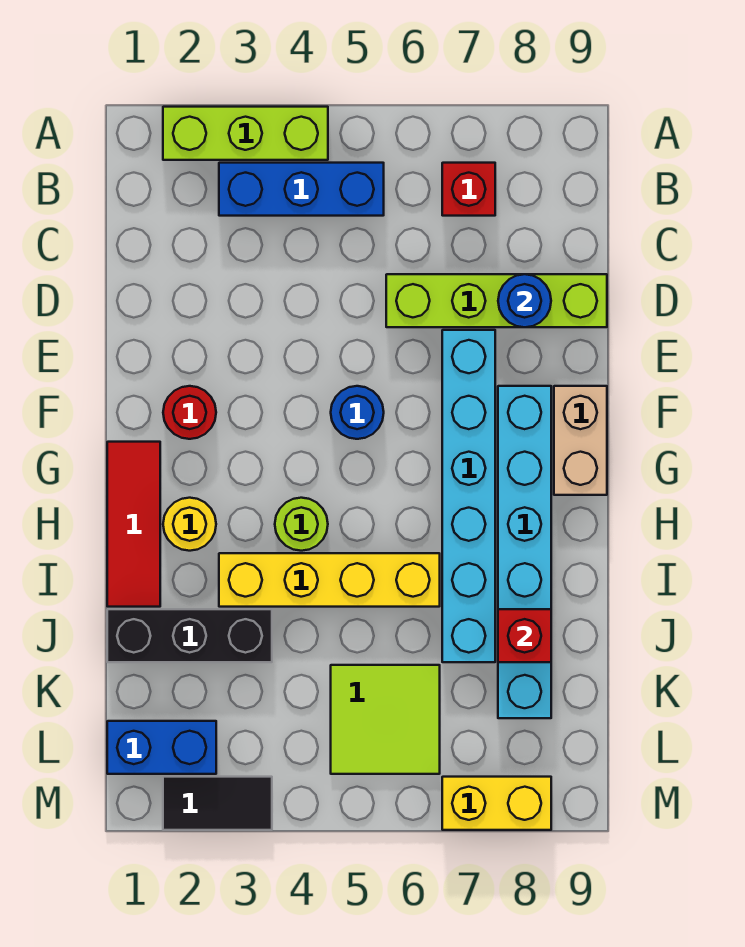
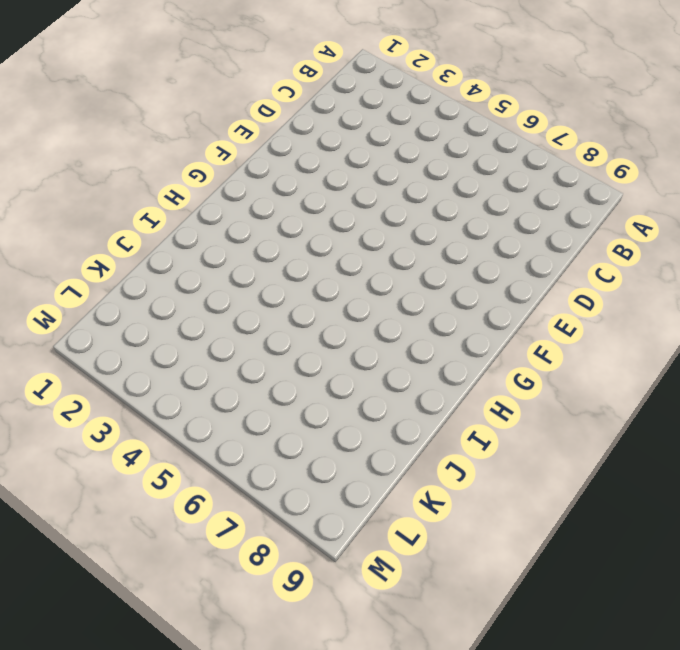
none -> lime brick A2:A4 level 1
none -> blue brick B3:B5 level 1
none -> red brick B7 level 1

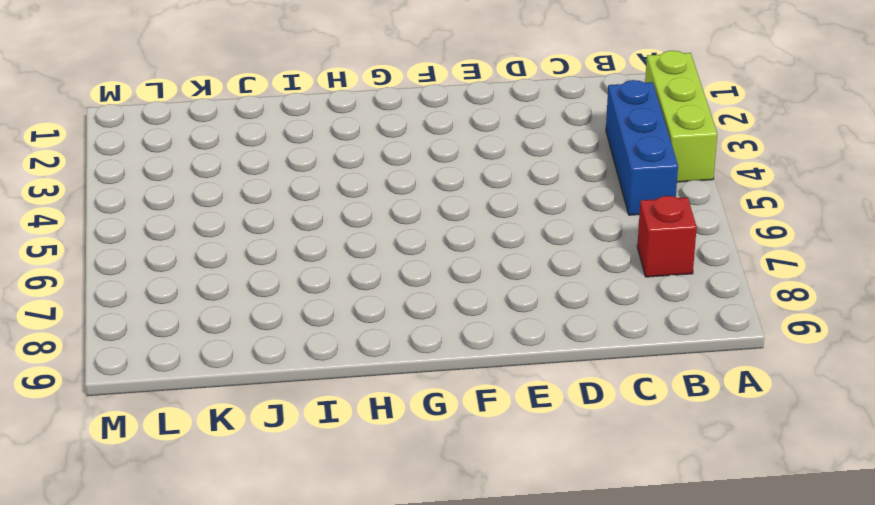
none -> lime brick D6:D9 level 1
none -> cyan brick E7:J7 level 1
none -> red round brick F2 level 1

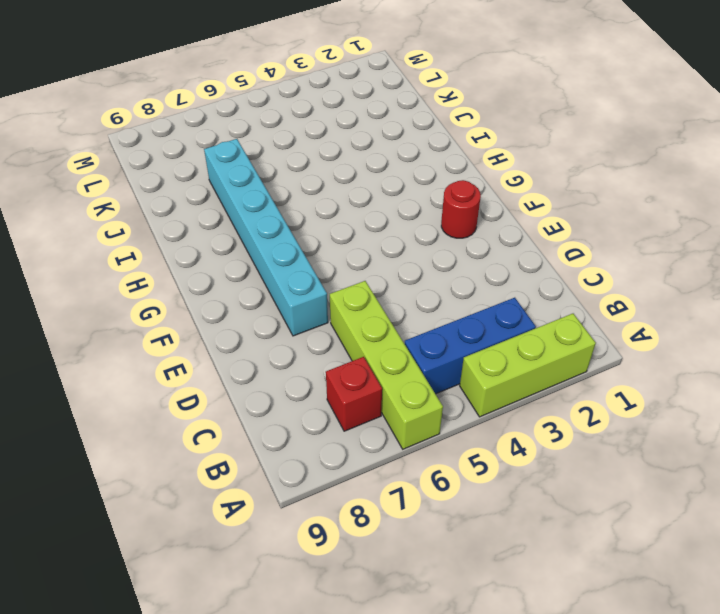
lime brick A6:D6 level 1 -> lime brick D6:D9 level 1
none -> blue round brick F5 level 1
none -> cyan brick F8:K8 level 1
none -> tan brick F9:G9 level 1

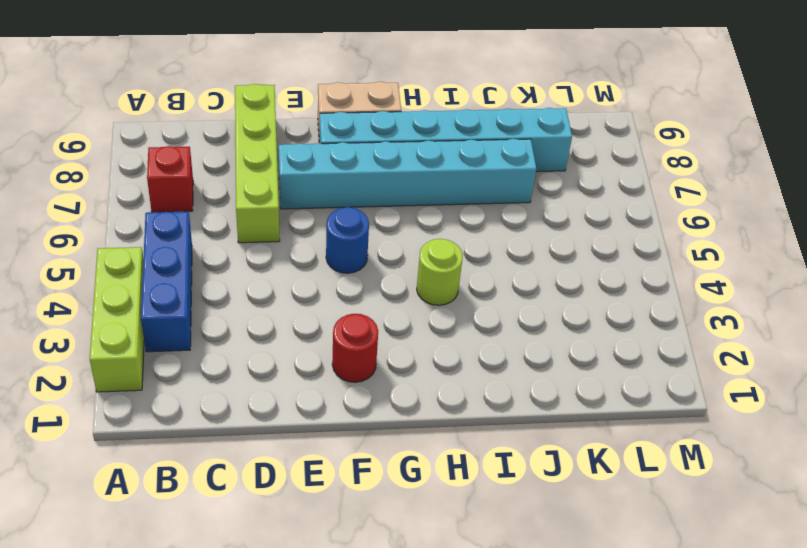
none -> red tile G1:I1 level 1
none -> yellow round brick H2 level 1
none -> yellow brick I3:I6 level 1

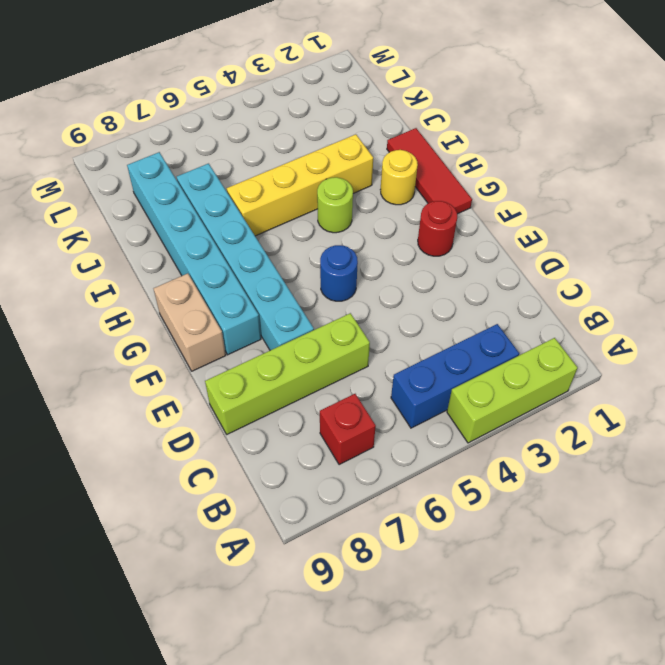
none -> black brick J1:J3 level 1
none -> lime tile K5:L6 level 1
none -> blue brick L1:L2 level 1

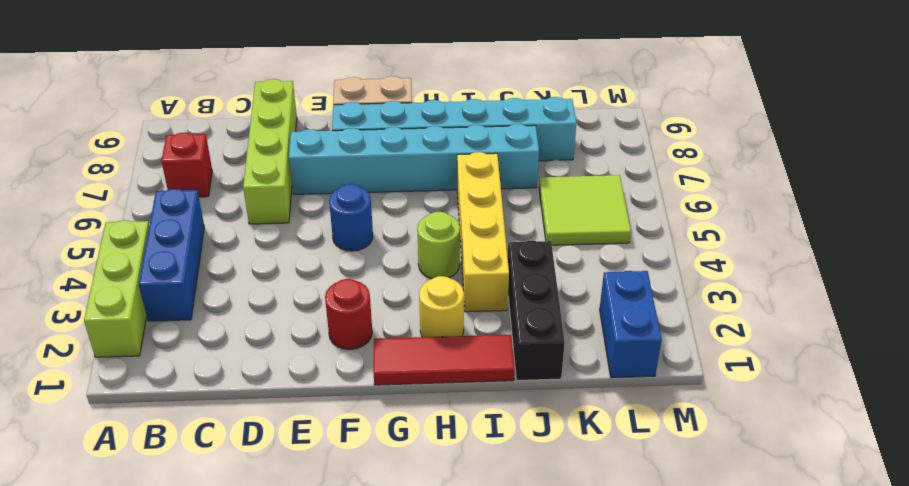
none -> black tile M2:M3 level 1
none -> yellow brick M7:M8 level 1
none -> blue round brick D8 level 2

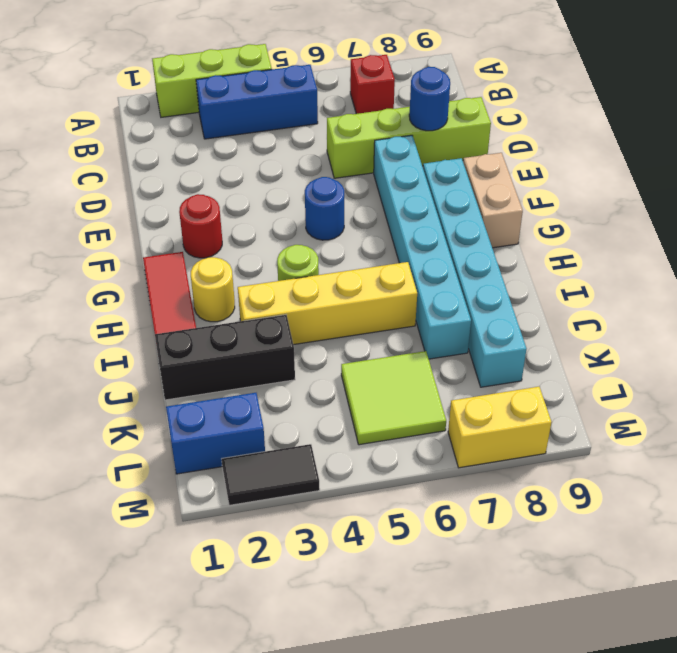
none -> red brick J8 level 2

